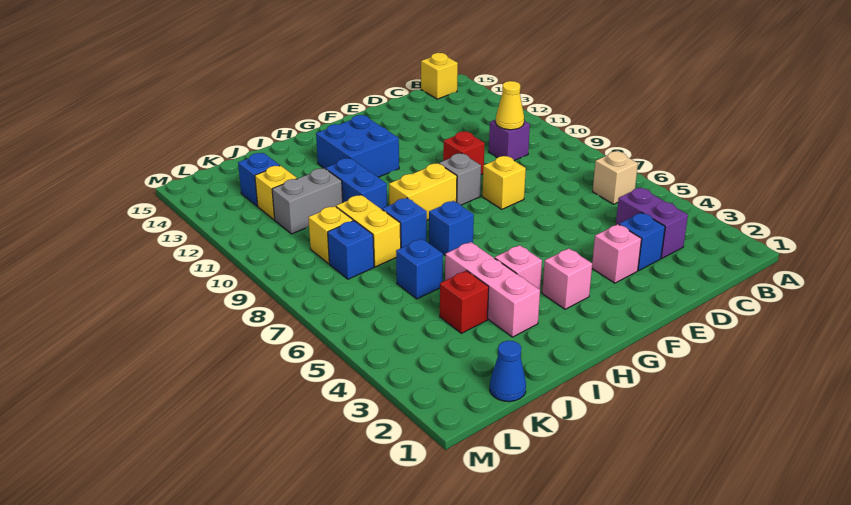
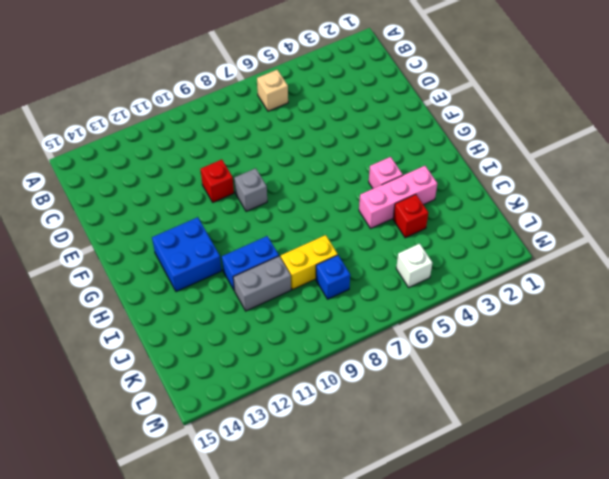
grey brick J10:J11 level 1 -> grey brick J11:K11 level 1
white brick L5 level 1 -> none
none -> yellow brick B15 level 1
none -> purple brick C3:C4 level 1
none -> purple brick C10 level 1

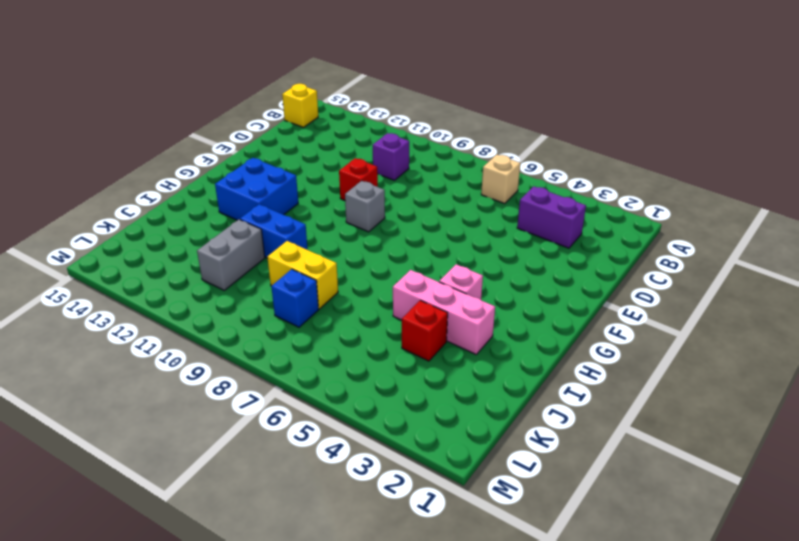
none -> blue brick D3 level 1
none -> pink brick E3 level 1
none -> yellow brick E8 level 1

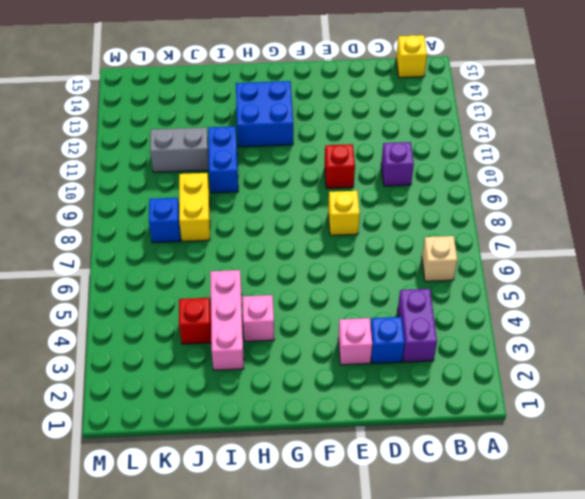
none -> grey brick F9 level 1
none -> pink brick G3 level 1
none -> yellow brick G9:H9 level 1

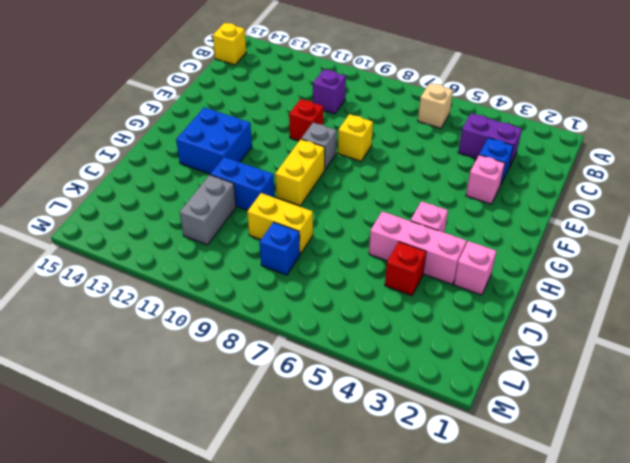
pink brick I2 level 1 -> pink brick G3 level 1
none -> blue brick H7 level 1
none -> blue brick I8 level 1
none -> blue brick J6 level 1

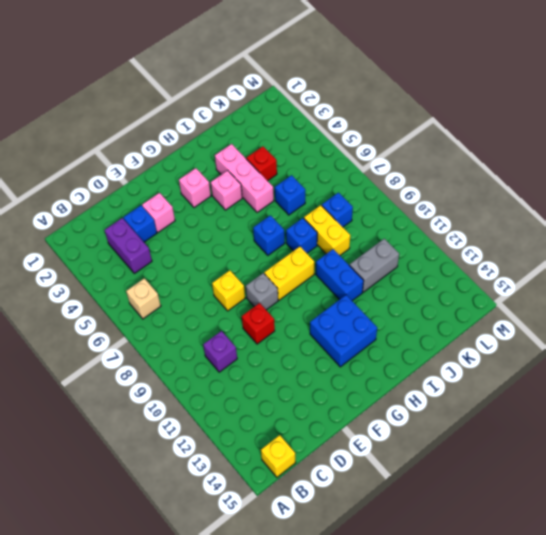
none -> blue cone K1 level 1
none -> yellow brick K9 level 1
none -> yellow brick K12 level 1

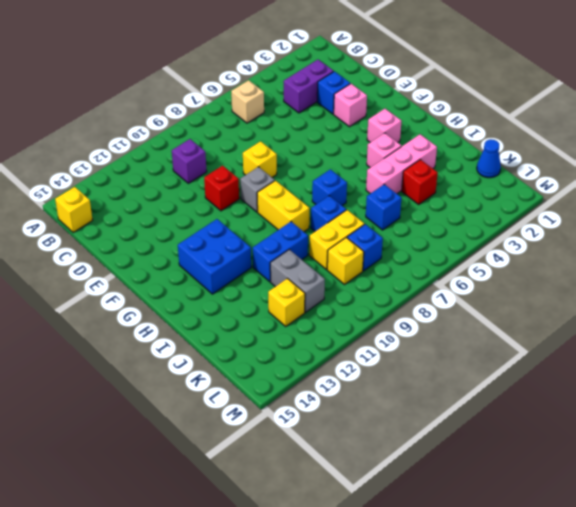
none -> blue brick K13 level 1
none -> yellow cone C10 level 2

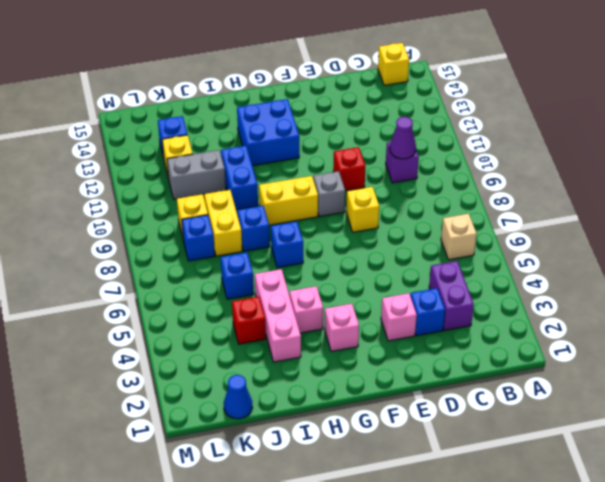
purple cone C10 level 2 -> yellow cone C10 level 2

